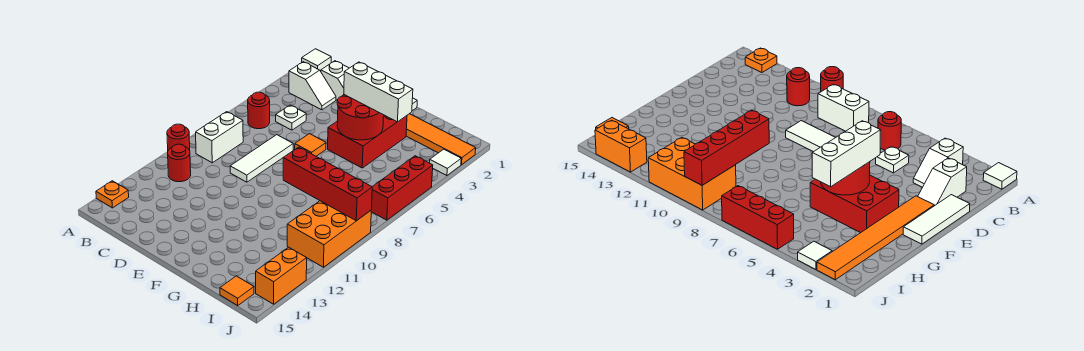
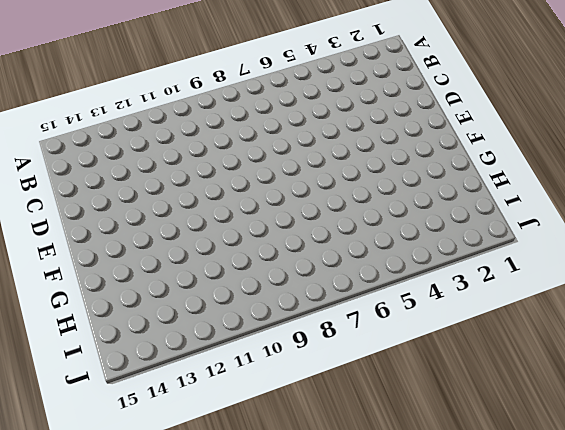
none -> white tile A1 level 1
none -> red round brick A10 level 1
none -> orange plate A14 level 1

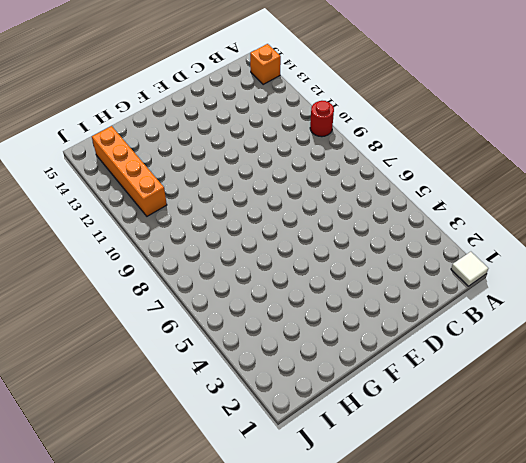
orange brick A14 level 1 -> orange plate A14 level 1
orange brick I11:I14 level 1 -> orange brick I9:J11 level 1
none -> white slope B3:C3 level 1 top B
none -> red round brick B6 level 1
none -> white brick B8:B9 level 1

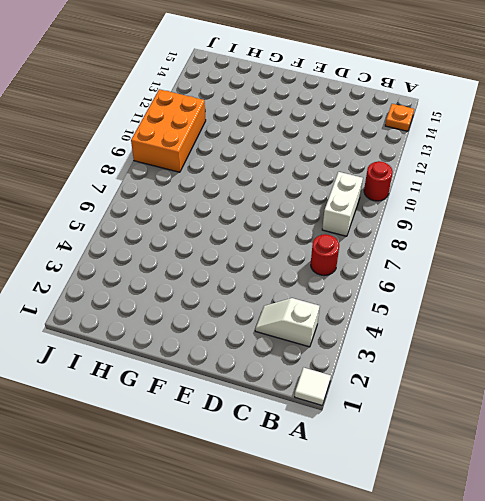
none -> red round brick B11 level 1
none -> white slope C2:D2 level 1 top C
none -> white plate C5 level 1

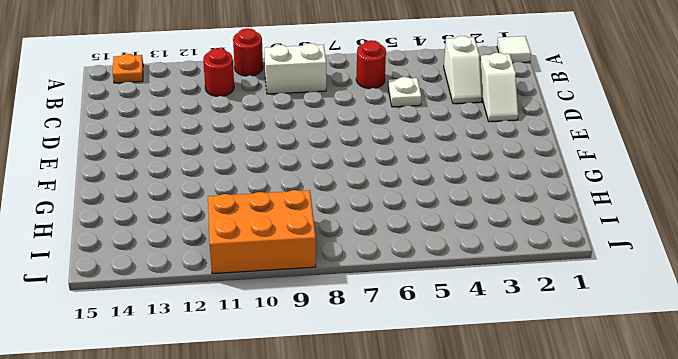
none -> white tile D1:F1 level 1
none -> white tile D7:D9 level 1
none -> orange tile E2:J2 level 1

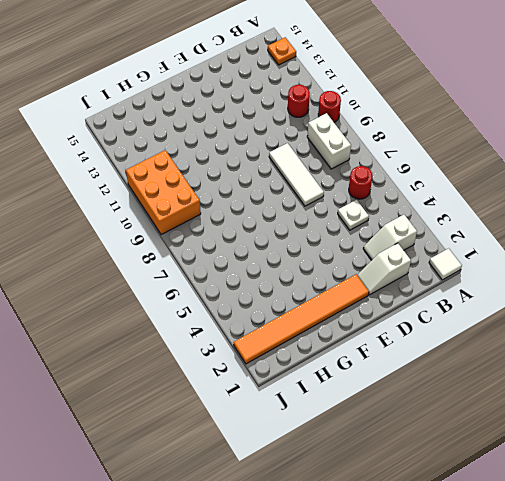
none -> white tile D1:F1 level 1
none -> orange tile E6 level 1
none -> red brick F3:G5 level 1

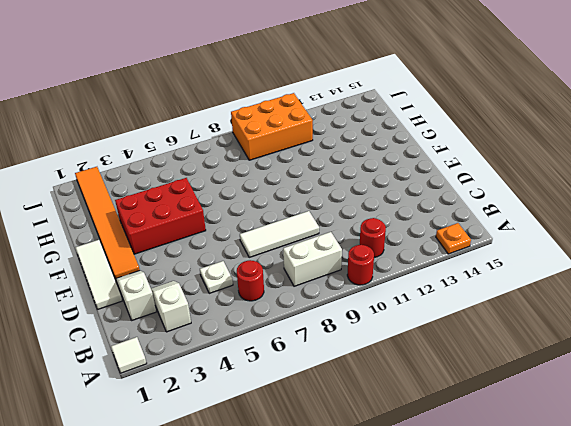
none -> orange tile E6 level 1
none -> orange tile I15 level 1
none -> white tile J3 level 1

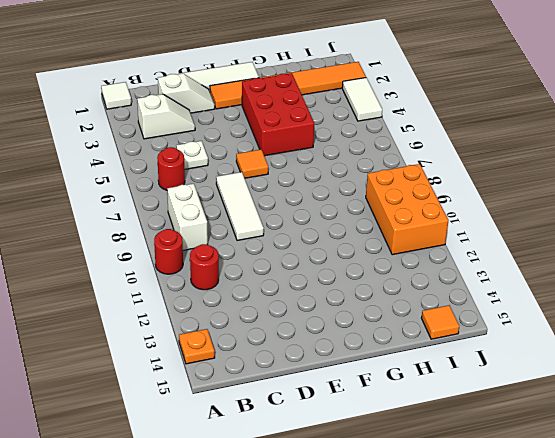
white tile J3:J4 level 1 -> white tile J3 level 1
none -> red brick J5:J7 level 1
none -> orange brick J13:J14 level 1
none -> red round brick F4:G5 level 2

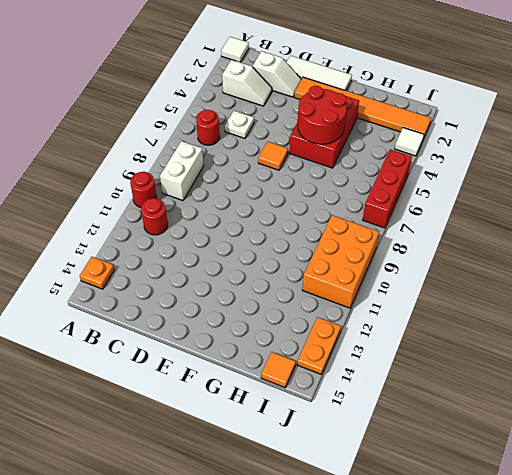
orange plate J13:J14 level 1 -> orange brick J13:J14 level 1
none -> white tile D7:D9 level 1
none -> red brick G9:J9 level 2
none -> white brick F4:H4 level 3

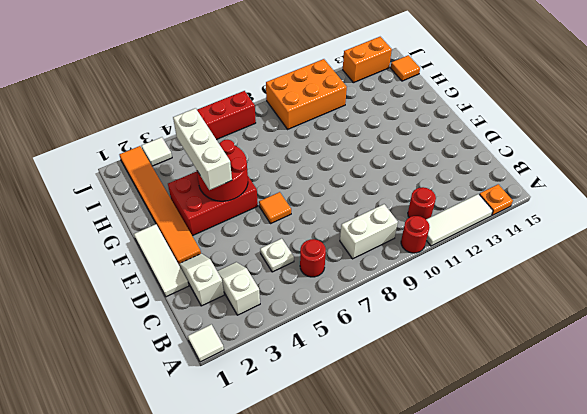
white tile A11:A13 level 1 -> white tile D7:D9 level 1
none -> red brick G9:J9 level 2

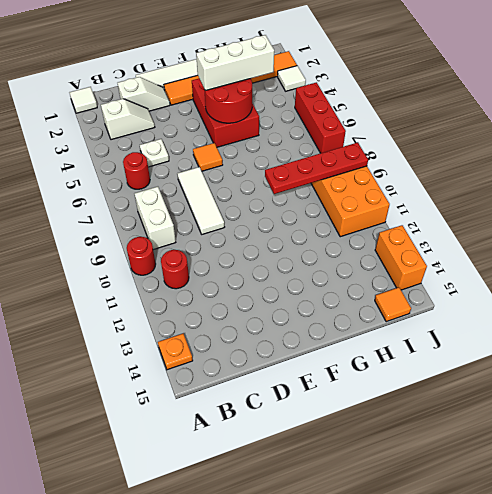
red plate G9:J9 level 2 -> red brick G9:J9 level 2

